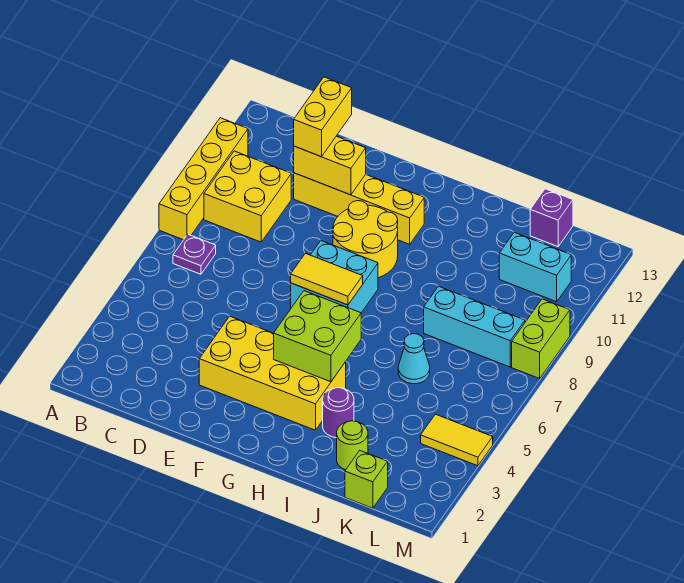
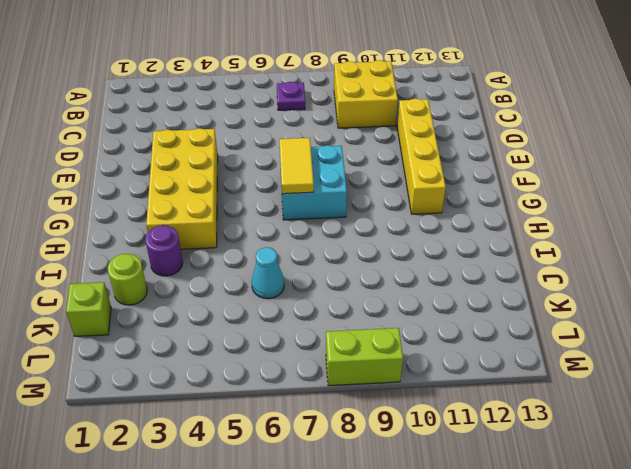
none -> yellow brick A8:A11 level 1
none -> yellow round brick F9:G10 level 1
none -> cyan brick J8:L8 level 1

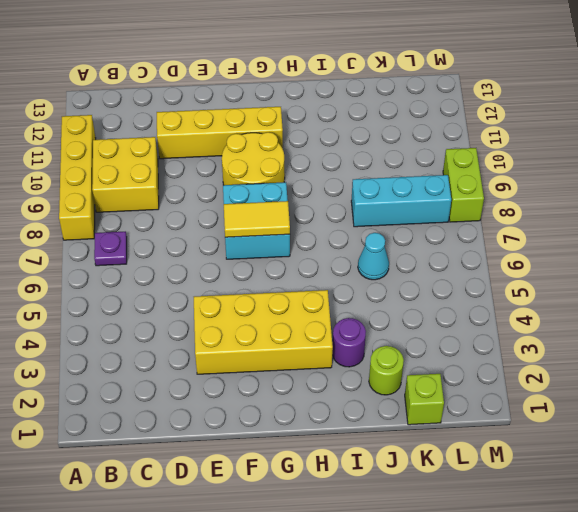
none -> cyan brick K11:L11 level 1
none -> purple brick K13 level 1
none -> yellow tile L4:M4 level 1

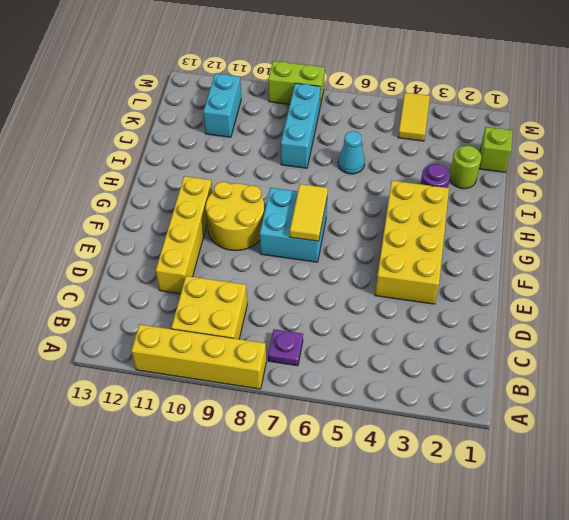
none -> purple brick K13 level 1
none -> yellow brick D11:E11 level 2
none -> lime brick G4:H5 level 2

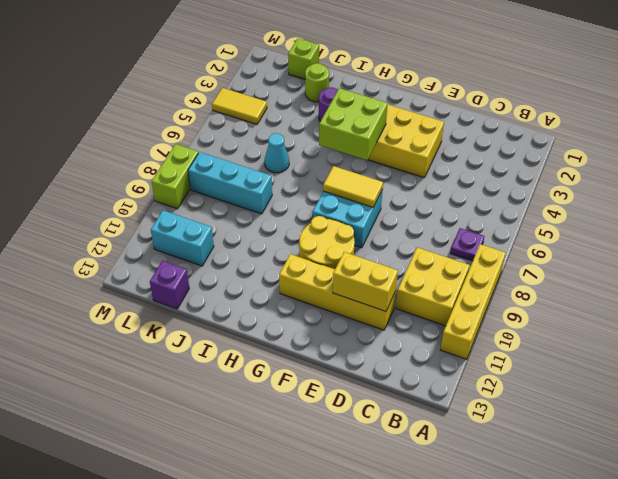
none -> yellow brick D11:D12 level 3

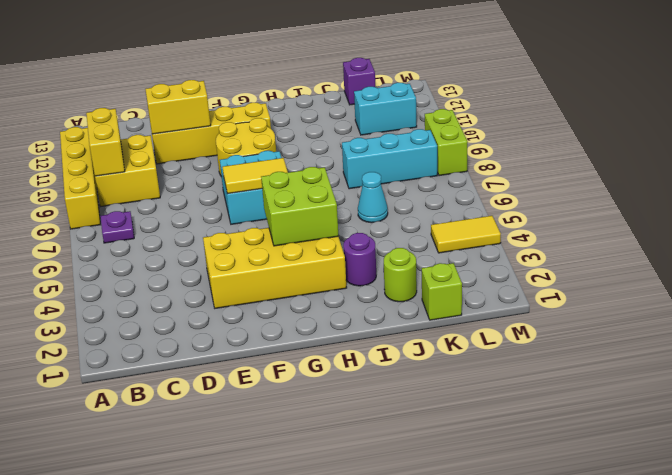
yellow brick B9:B10 level 2 -> yellow brick D11:D12 level 3

